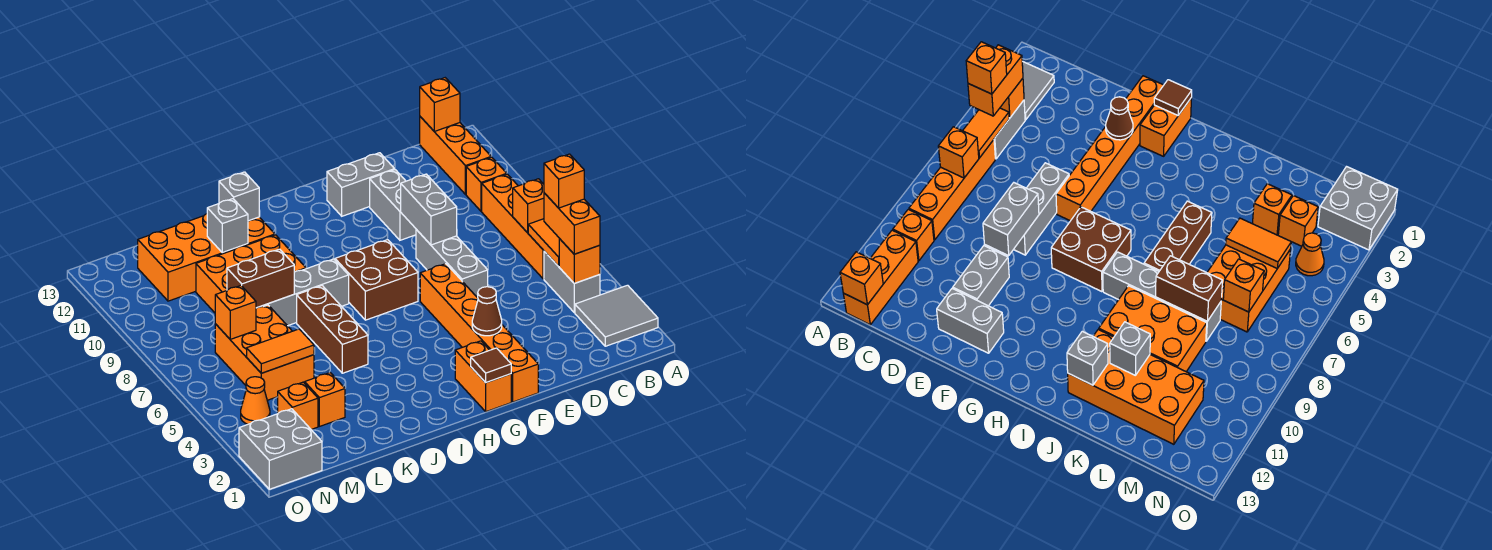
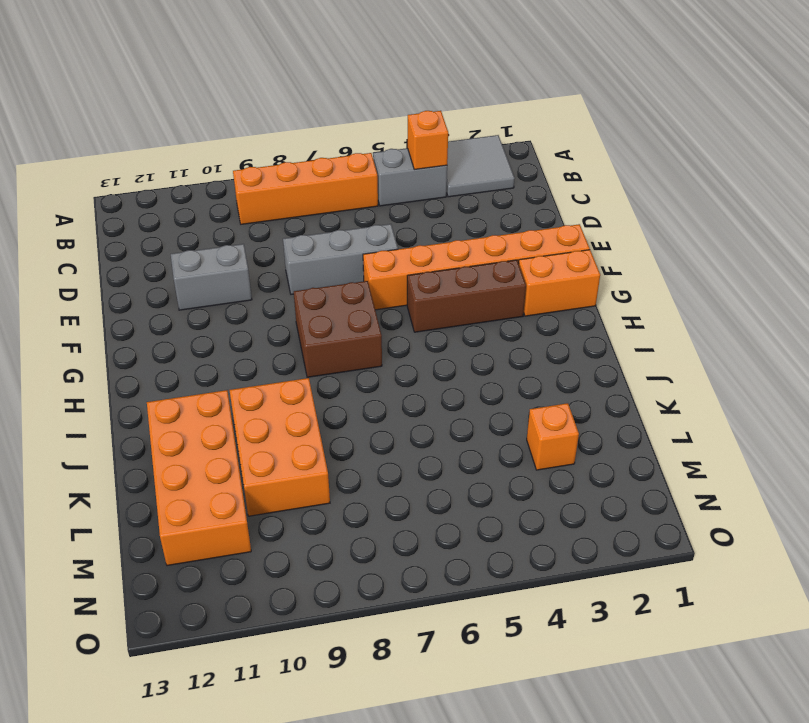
brown brick G3:G5 level 1 -> brown brick J5:J7 level 1
none -> orange brick B10 level 1
none -> orange brick B11:B13 level 1
none -> grey brick E12:F12 level 1
none -> grey brick I8:L8 level 1

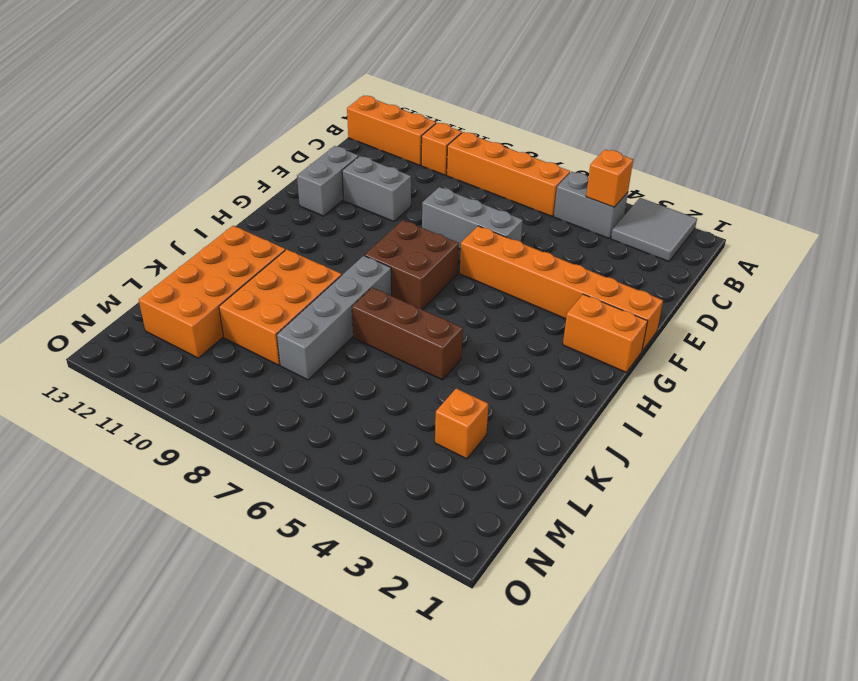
none -> orange brick L5:M7 level 1
none -> orange brick M3 level 1
none -> grey brick N1:O2 level 1
none -> orange cone N4 level 1

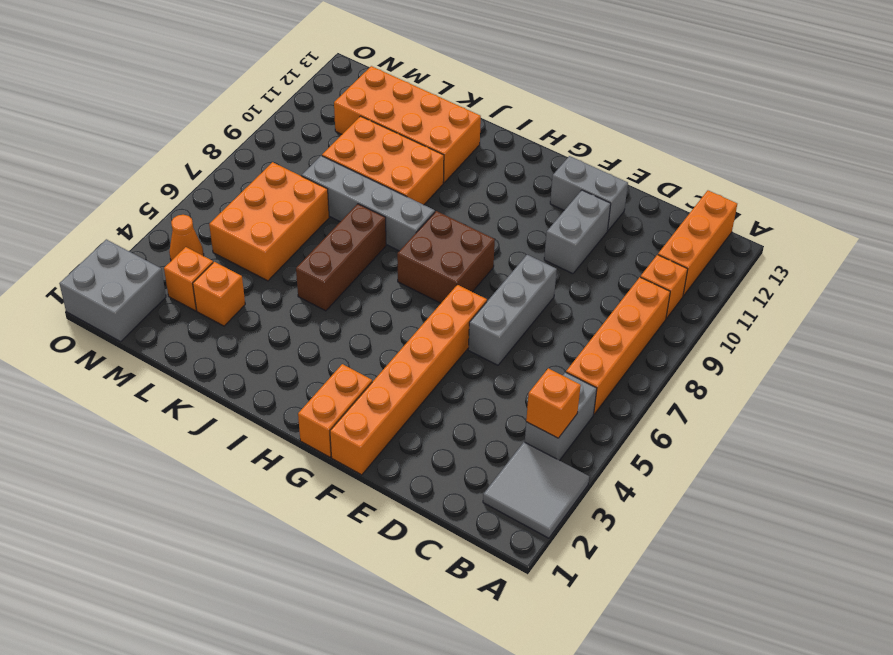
none -> orange tile B5:B6 level 2
none -> orange brick B7 level 2
none -> orange brick B13 level 2
none -> grey brick E8:E9 level 2

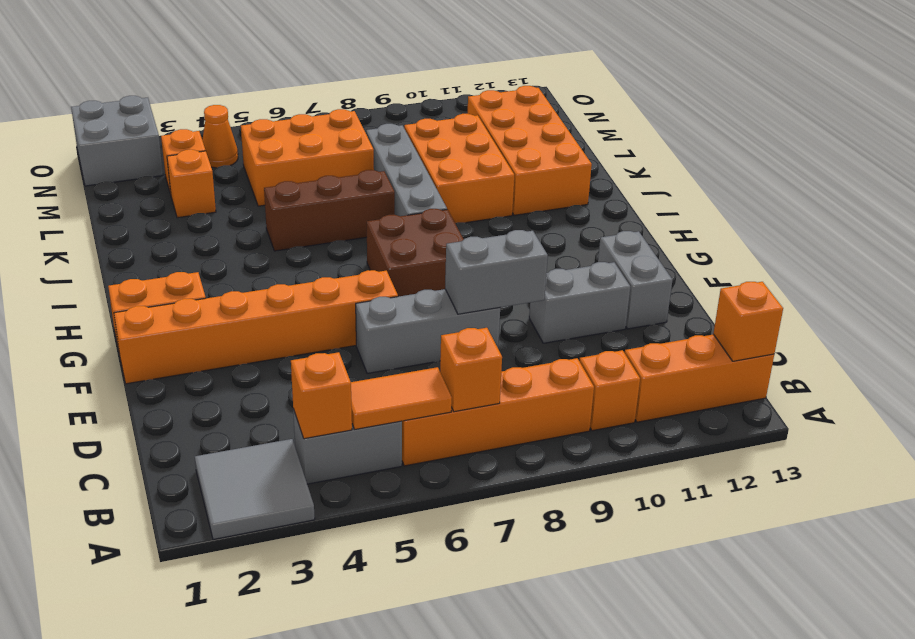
none -> brown cone F3 level 2
none -> brown tile G1 level 2
none -> grey brick J12 level 2
none -> brown brick K8:L8 level 2

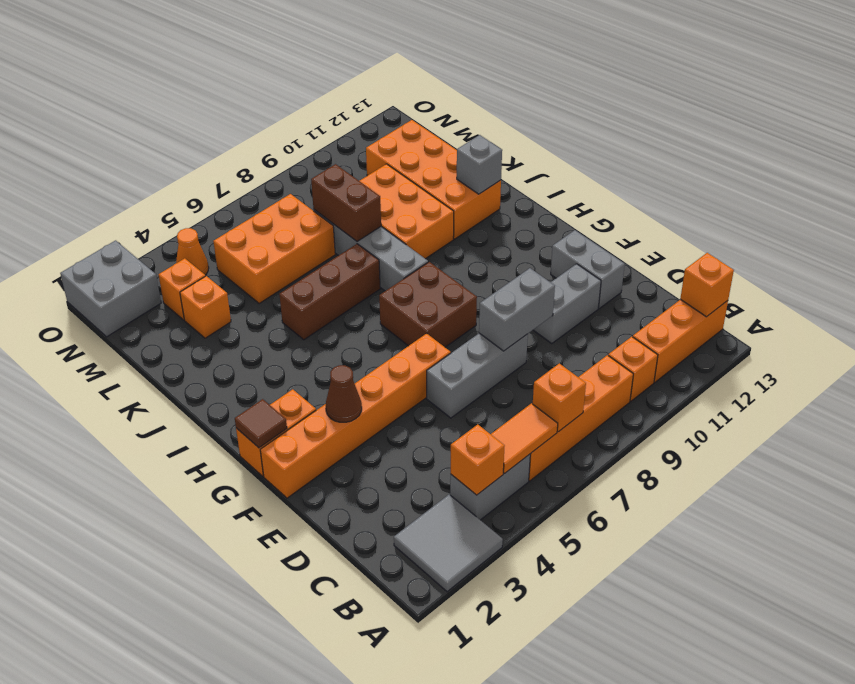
none -> grey brick K11 level 2
none -> orange tile L5:M5 level 2
none -> orange brick M7 level 2
none -> orange brick B4:B5 level 3

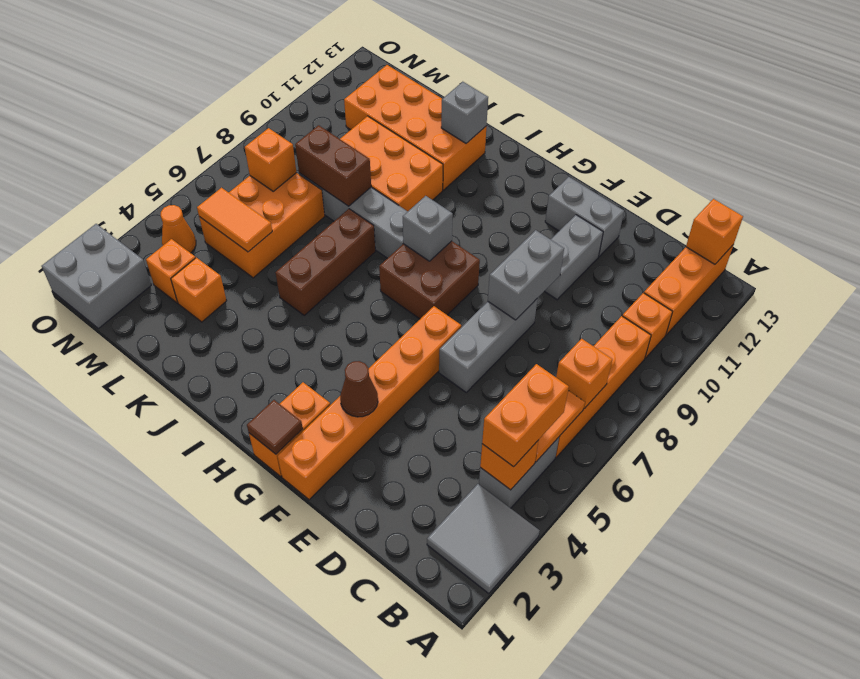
grey brick H8 level 2 -> grey brick K11 level 2
none -> orange brick B5 level 4

